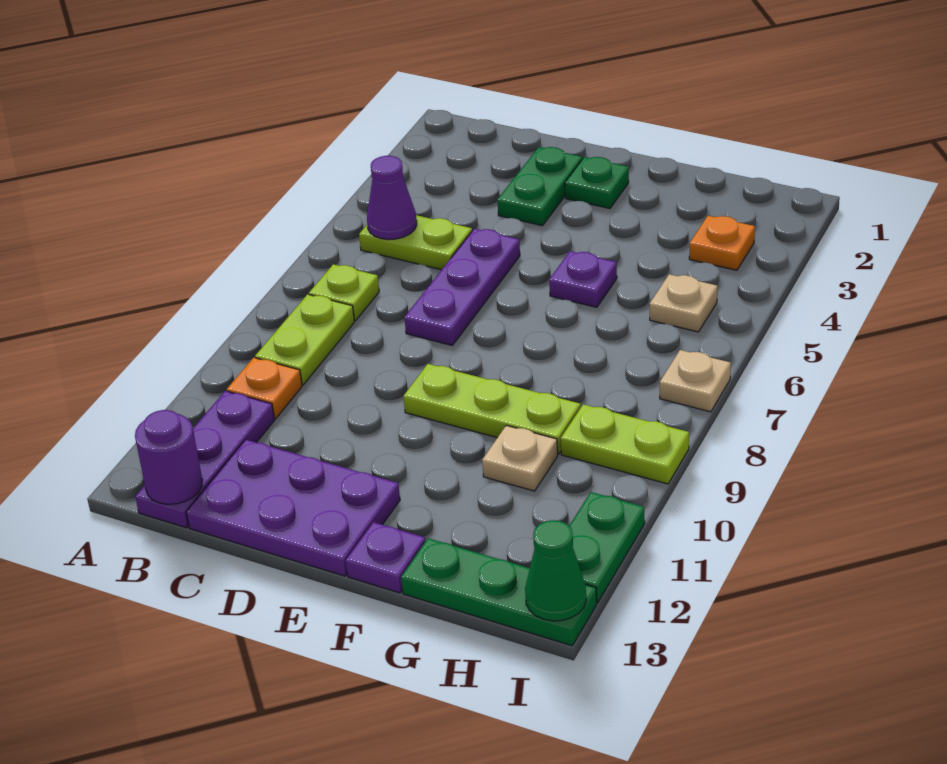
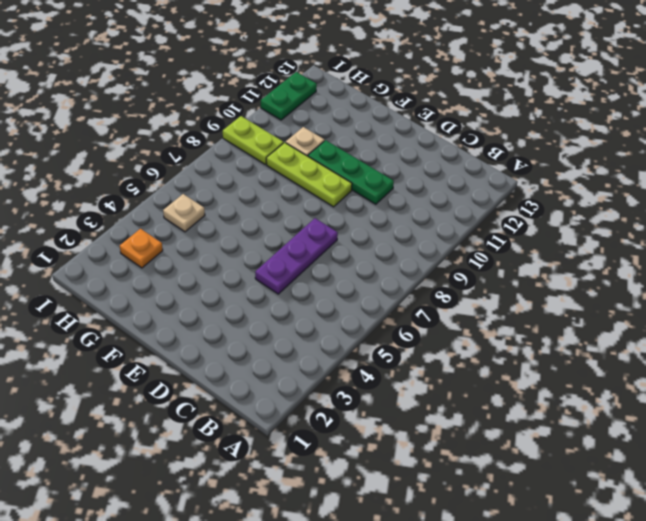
green plate D10:F10 level 1 -> green plate G13:I13 level 1
none -> lime plate B5:C5 level 1
none -> lime plate B7 level 1
none -> lime plate B8:B9 level 1

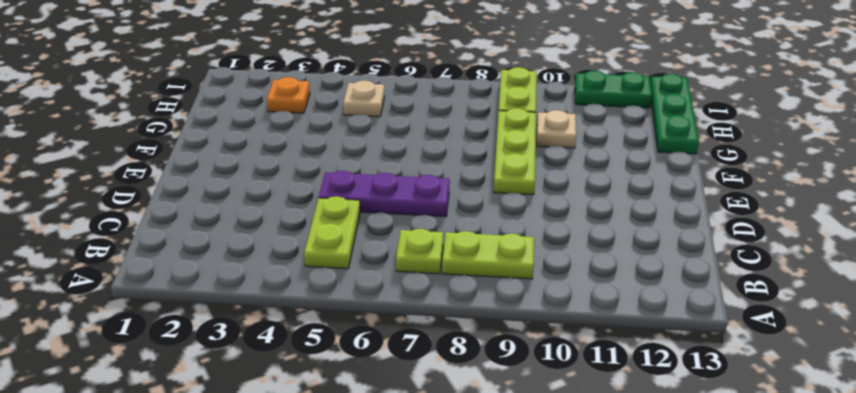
none -> orange plate B10 level 1
none -> purple plate B11:B13 level 1
none -> purple plate C12:E13 level 1

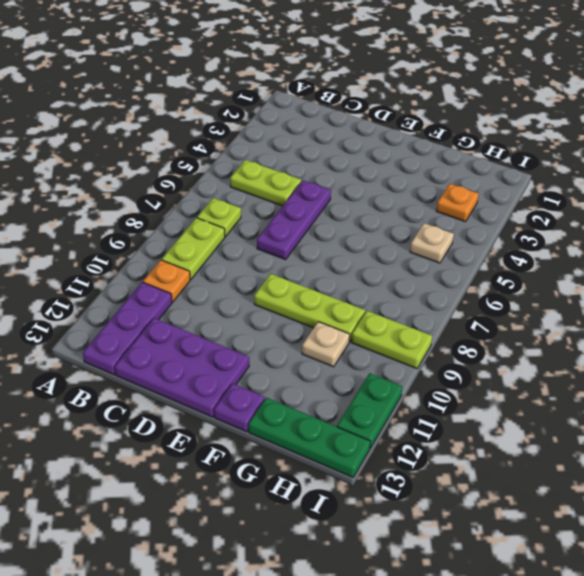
none -> green plate D2:D3 level 1
none -> green plate E2 level 1
none -> purple plate F5 level 1

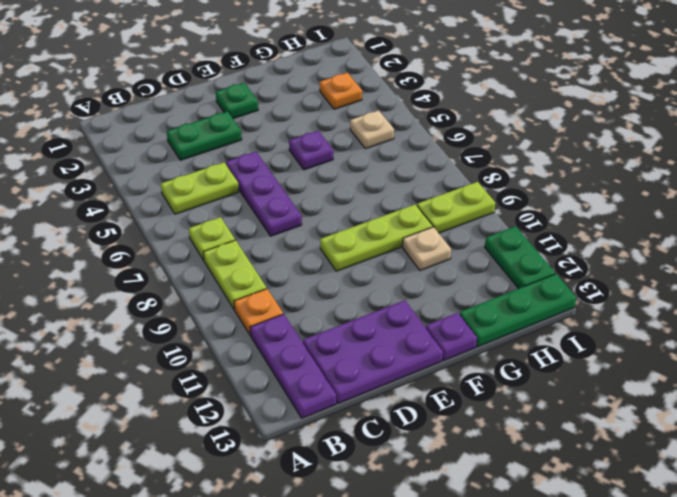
green plate C3:D3 level 1 -> green plate D2:D3 level 1
none -> tan plate I7 level 1
none -> purple cone B5 level 2
none -> purple round brick B13 level 2

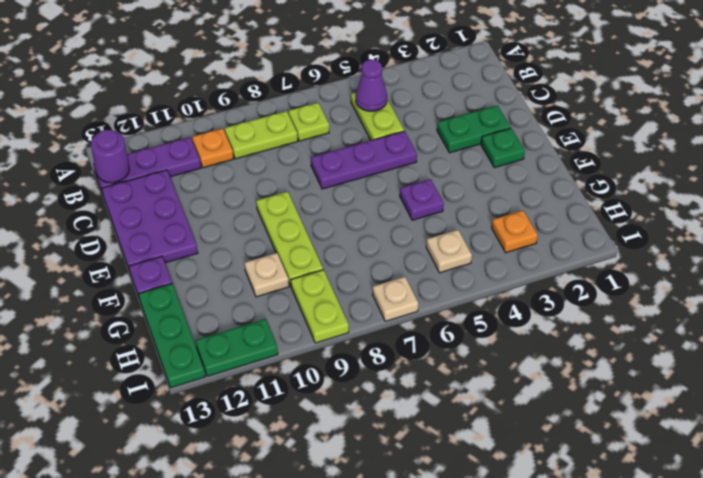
none -> green cone I13 level 2

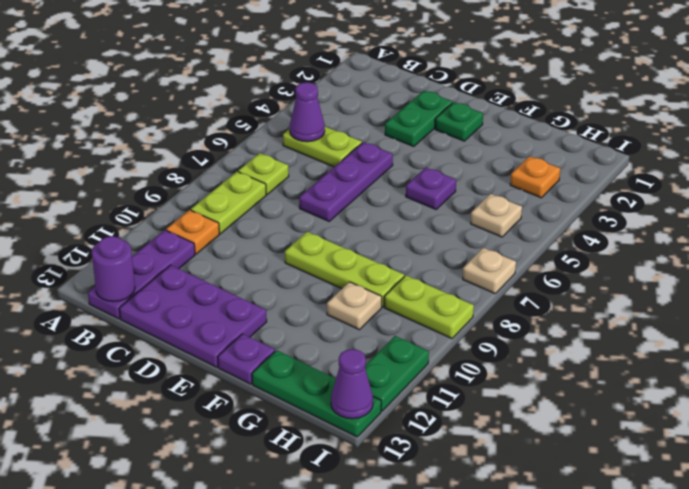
purple cone I13 level 2 -> green cone I13 level 2

